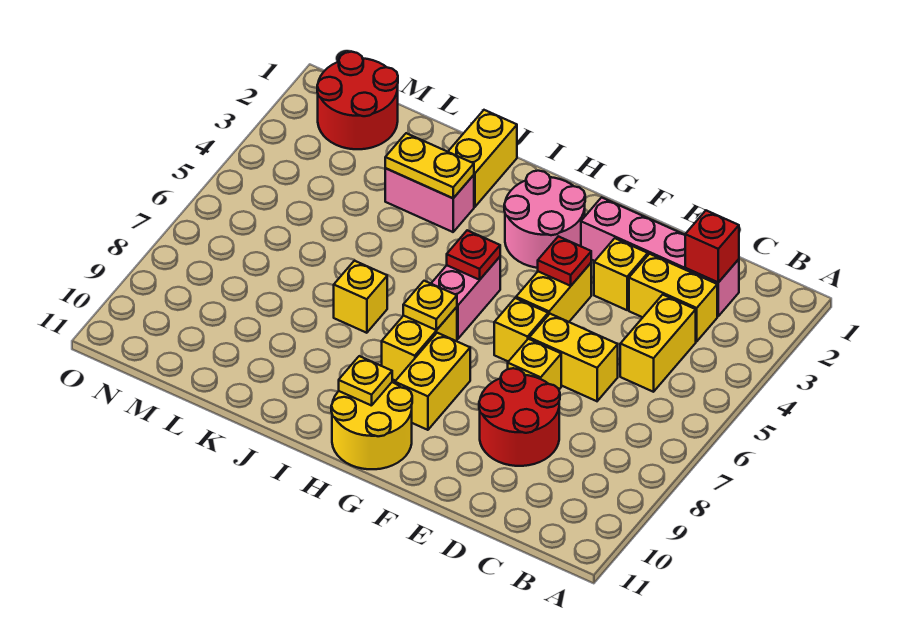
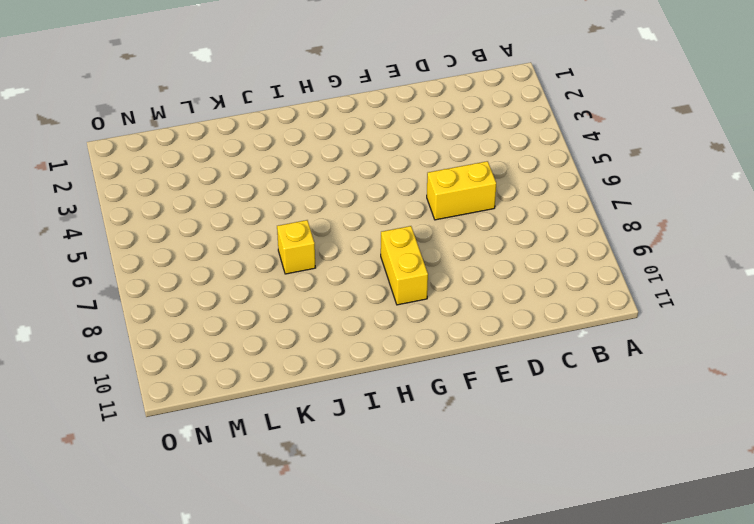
none -> pink brick C2:F2 level 1
none -> yellow brick C3:D3 level 1
none -> yellow brick C4:C5 level 1

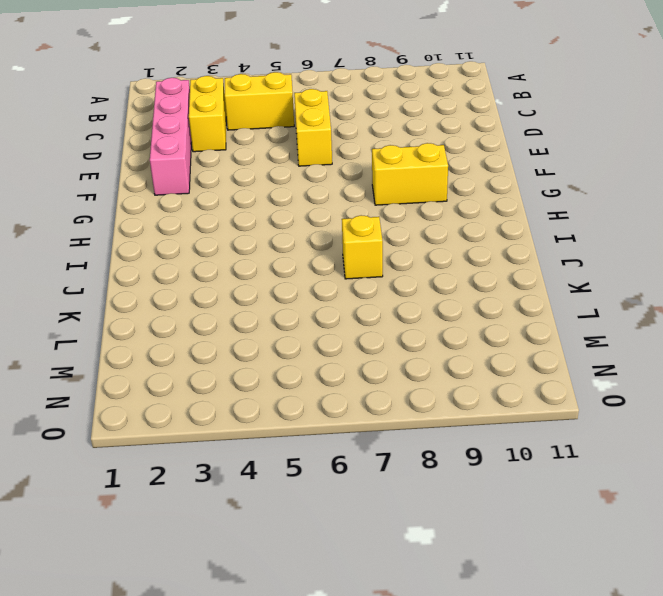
none -> red round brick D8:E9 level 1
none -> yellow brick E3 level 1
none -> yellow brick E7 level 1

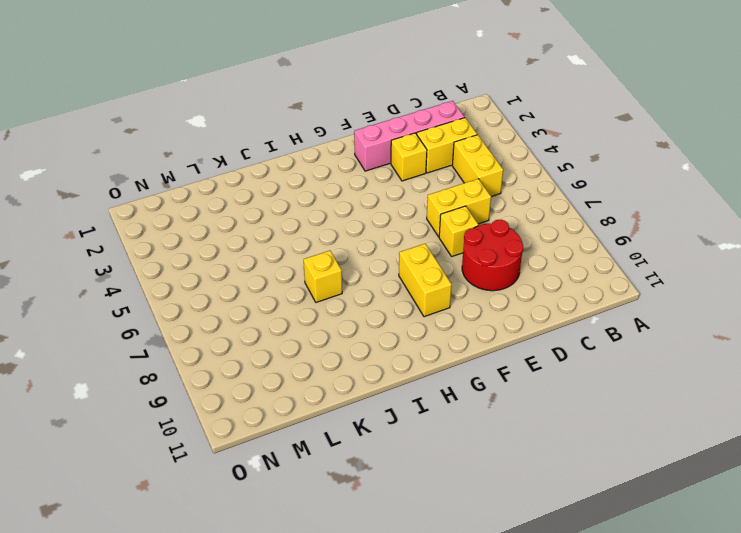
none -> yellow brick F4:F5 level 1
none -> yellow brick F6 level 1
none -> pink round brick G2:H3 level 1

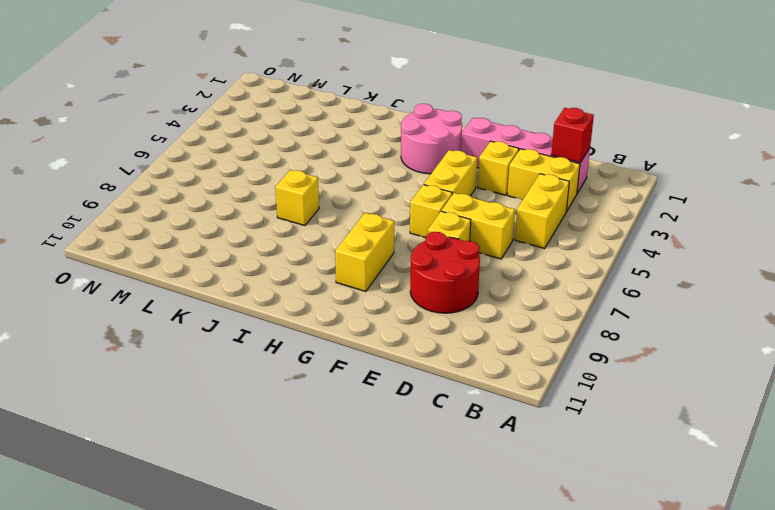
none -> yellow round brick G10:H11 level 1
none -> pink brick H5:H6 level 1
none -> yellow brick H7:H8 level 1

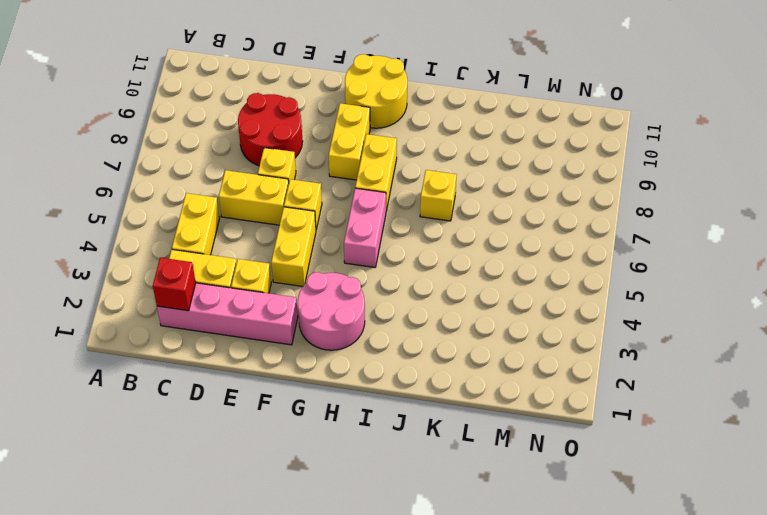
none -> yellow brick J1:J2 level 1
none -> pink brick J3:K3 level 1
none -> red round brick M1:N2 level 1

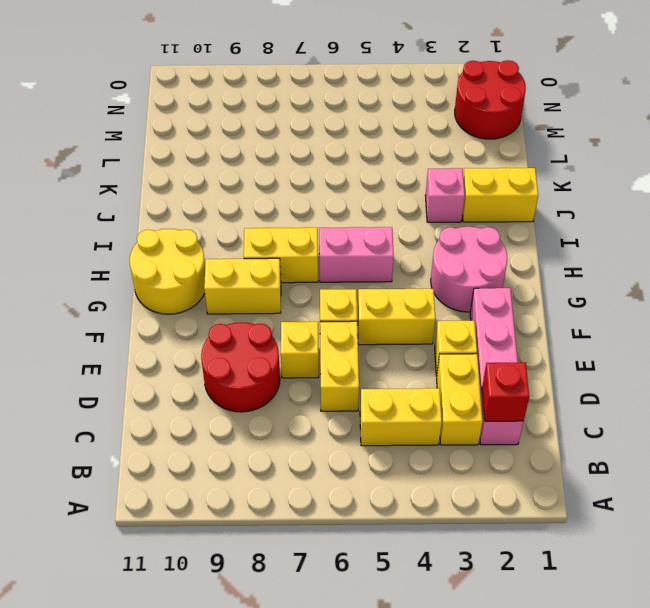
pink brick J3 level 1 -> pink brick J3:K3 level 1
none -> yellow brick J7 level 1
none -> red plate F4 level 2
none -> red plate H5 level 2

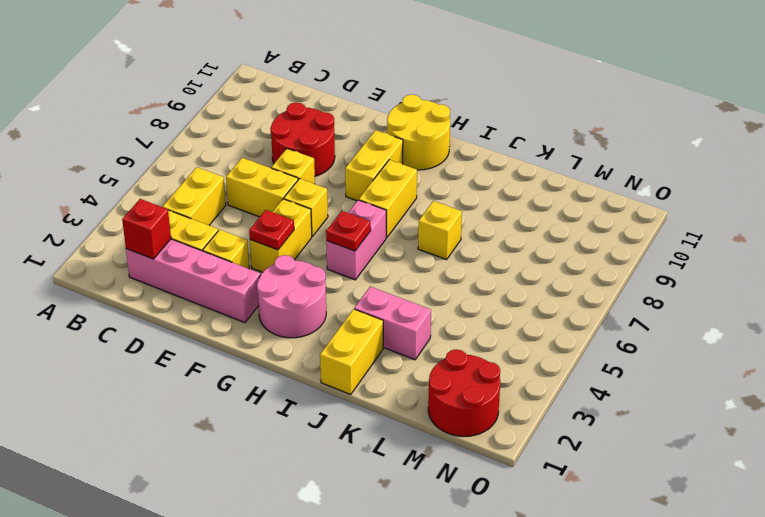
none -> yellow plate H7 level 2
none -> yellow plate H10 level 2
none -> yellow plate J3:K3 level 2

